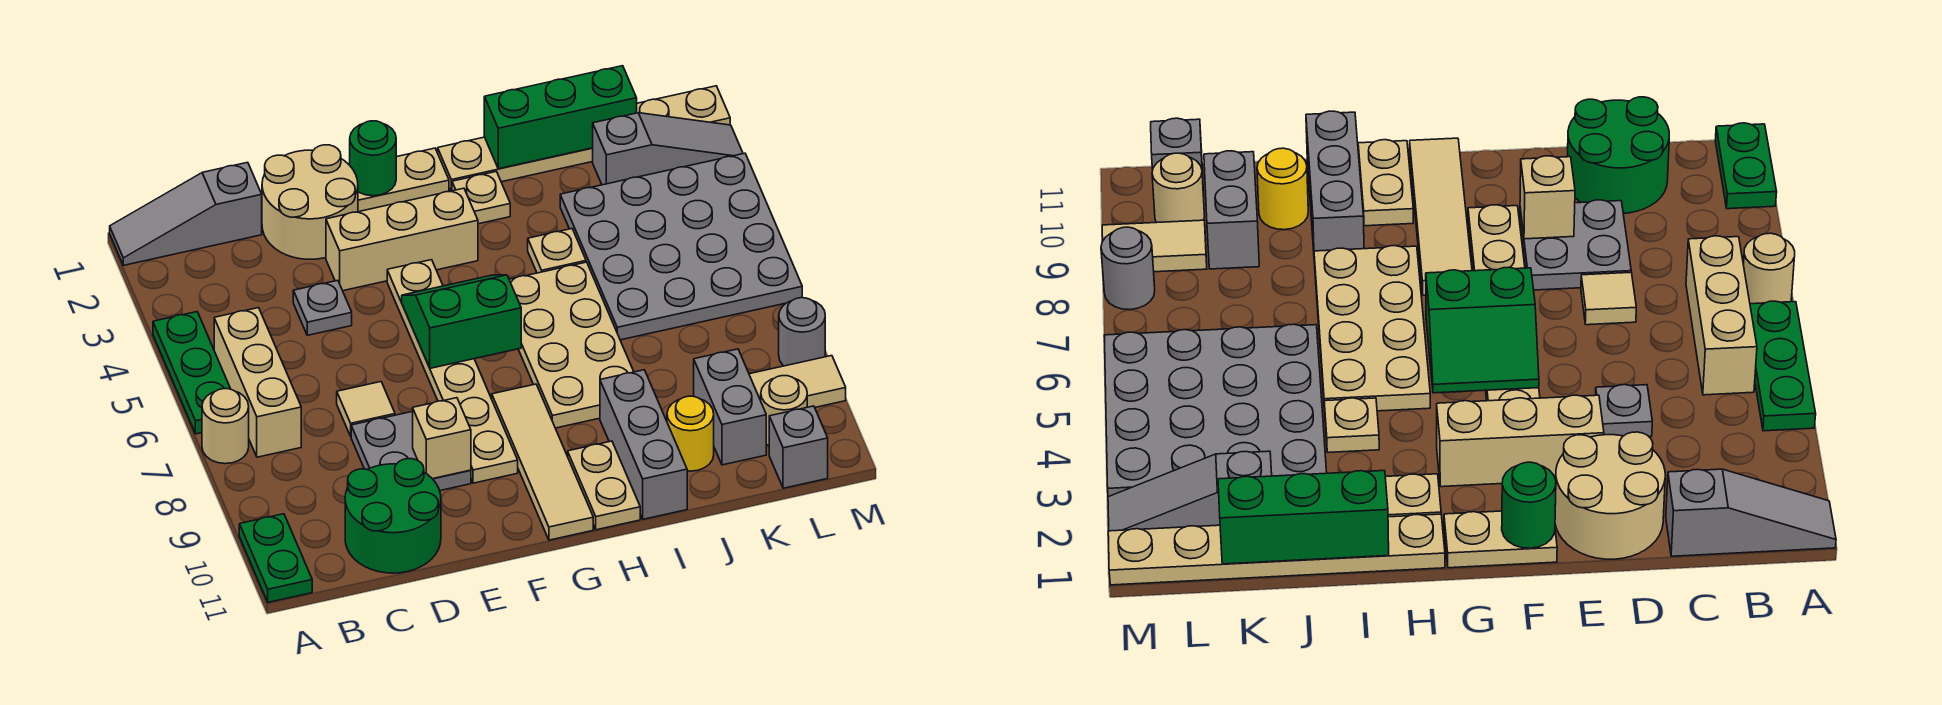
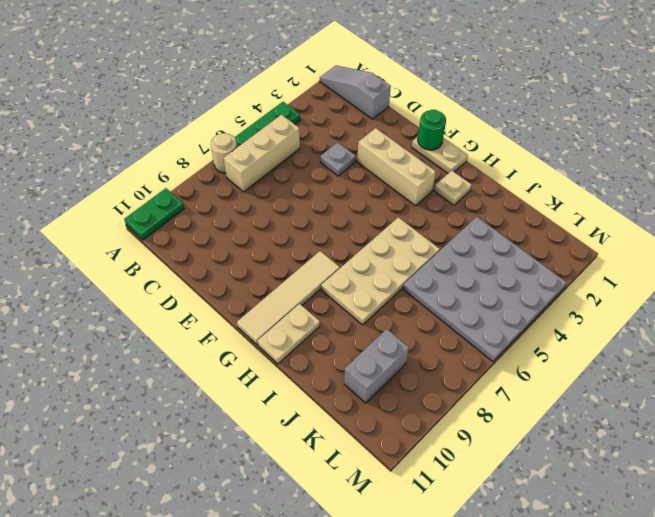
none -> green round brick C10:D11 level 1
none -> tan round brick D1:E2 level 1
none -> tan tile D7 level 1
none -> grey plate D8:E9 level 1

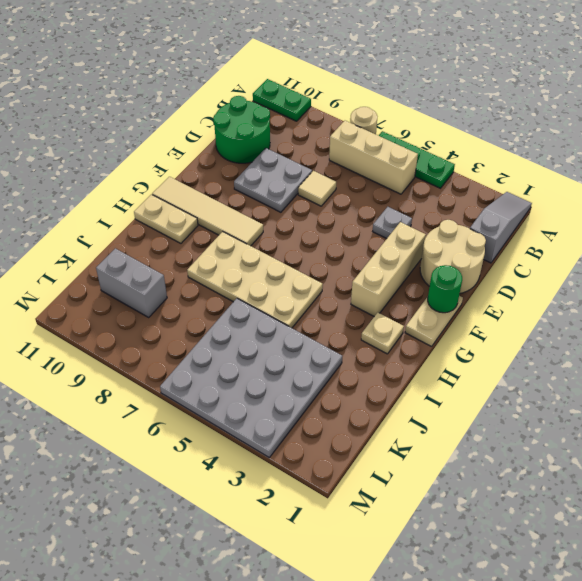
none -> tan plate F4:F9 level 1
none -> tan plate H1:M1 level 1
none -> tan plate I4 level 1
none -> grey brick I9:I11 level 1

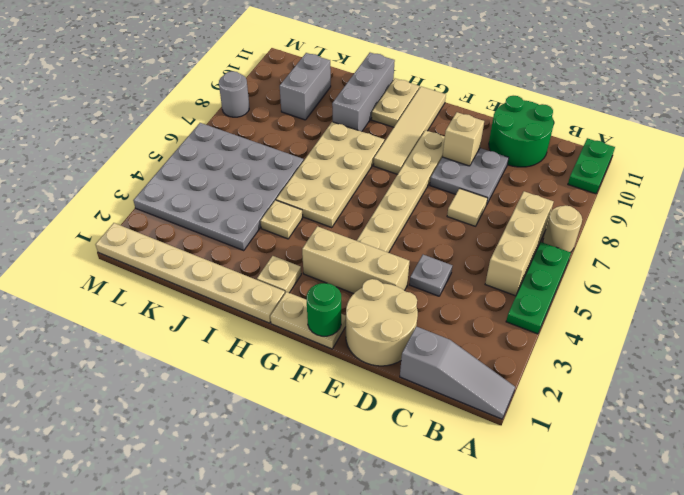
none -> yellow round brick J10 level 1
none -> grey slope K2:M2 level 1 top K
none -> tan tile L9:M9 level 1
none -> tan round brick L10 level 1

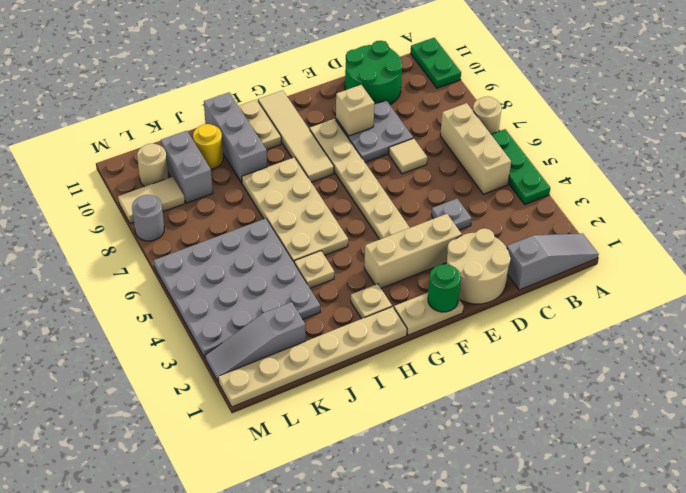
none -> grey brick L11 level 1
none -> green slope F5:G6 level 2 top 6
none -> green brick I1:K1 level 2

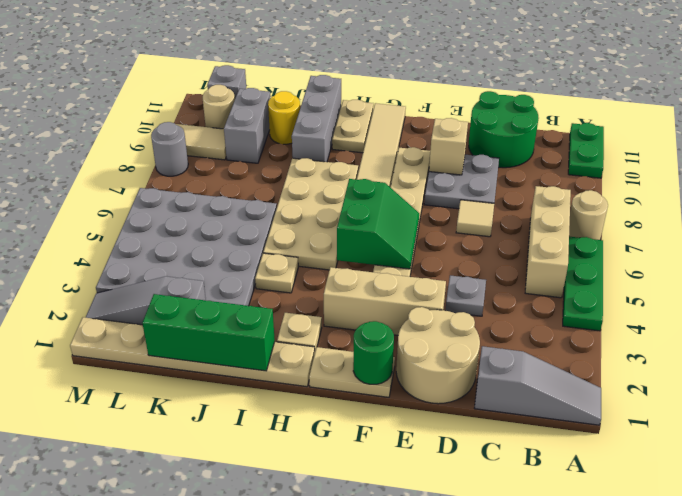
green slope F5:G6 level 2 top G -> green slope F5:G6 level 2 top 6

